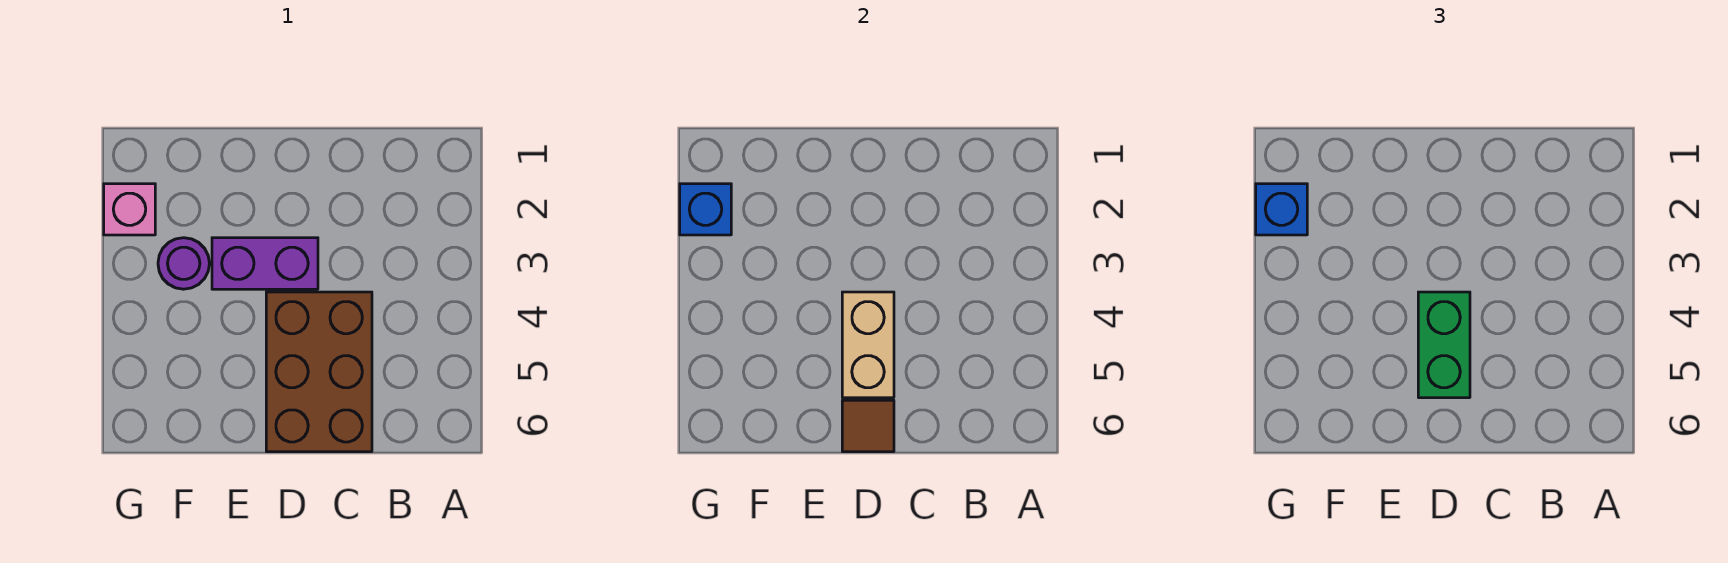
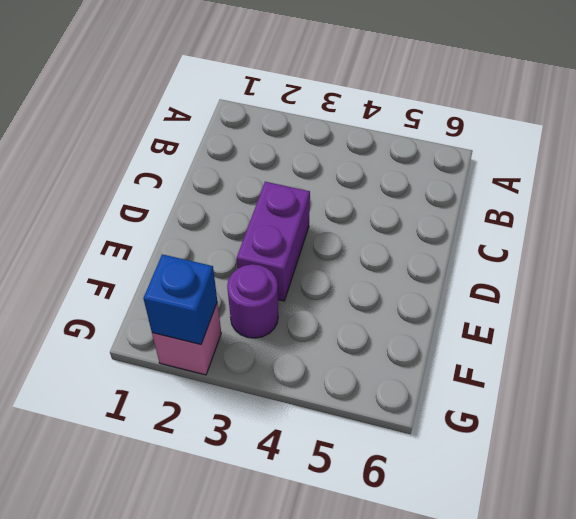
none -> brown brick C4:D6 level 1
none -> tan brick D4:D5 level 2

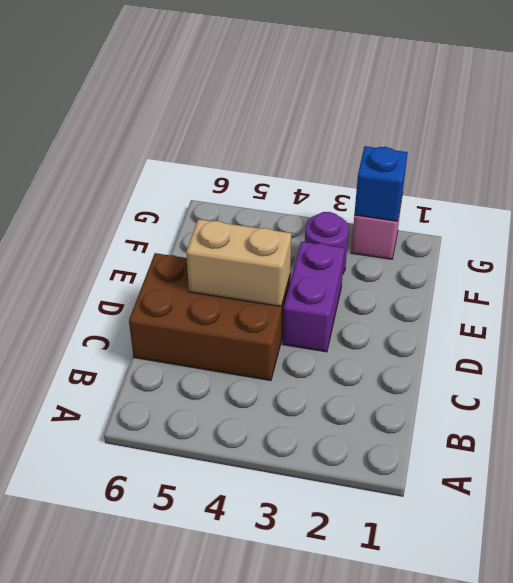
none -> brown tile D6 level 2
none -> green brick D4:D5 level 3

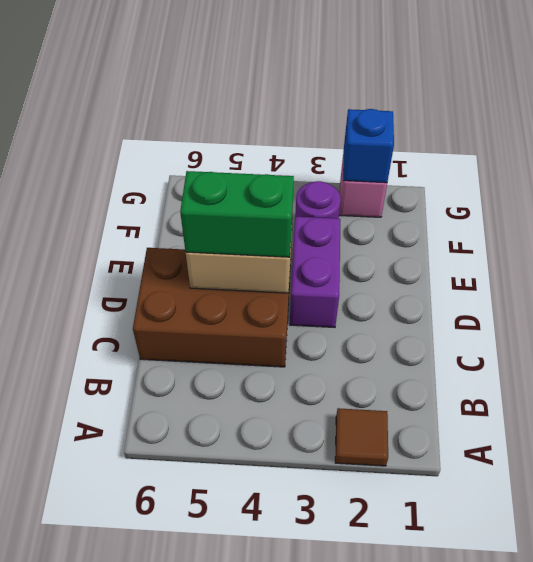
brown tile A2 level 1 -> brown tile D6 level 2
none -> blue brick G2 level 3

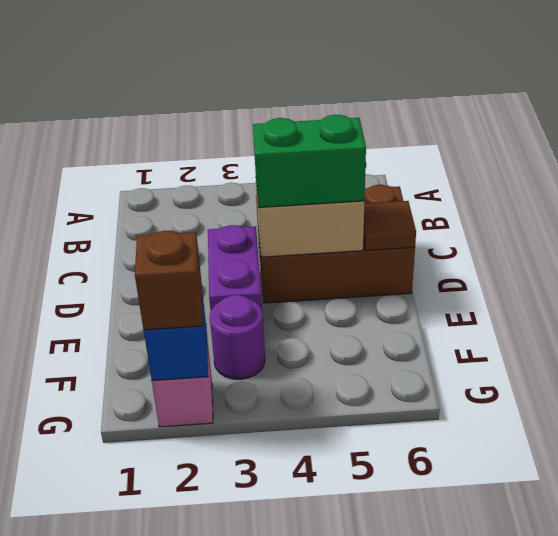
brown brick G2 level 3 -> blue brick G2 level 3

